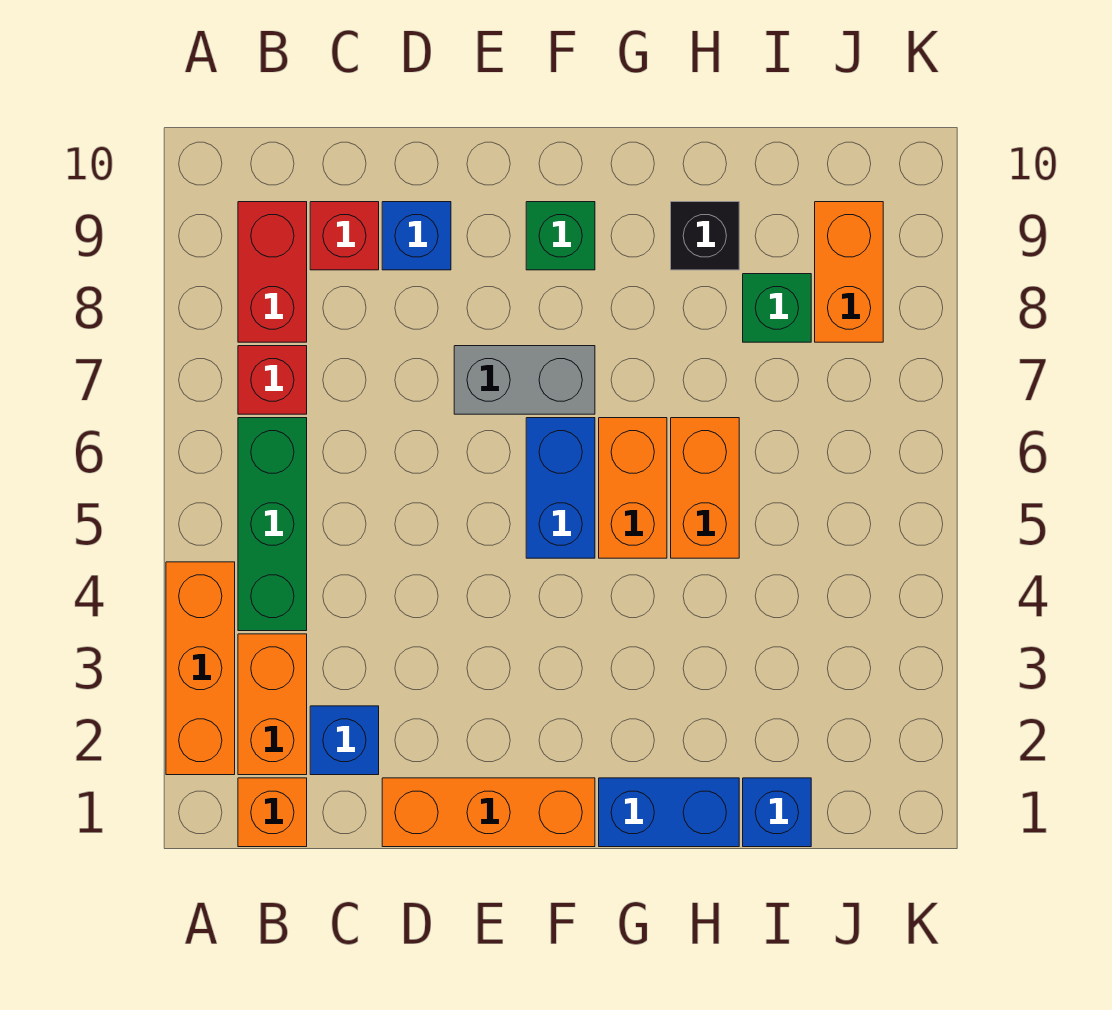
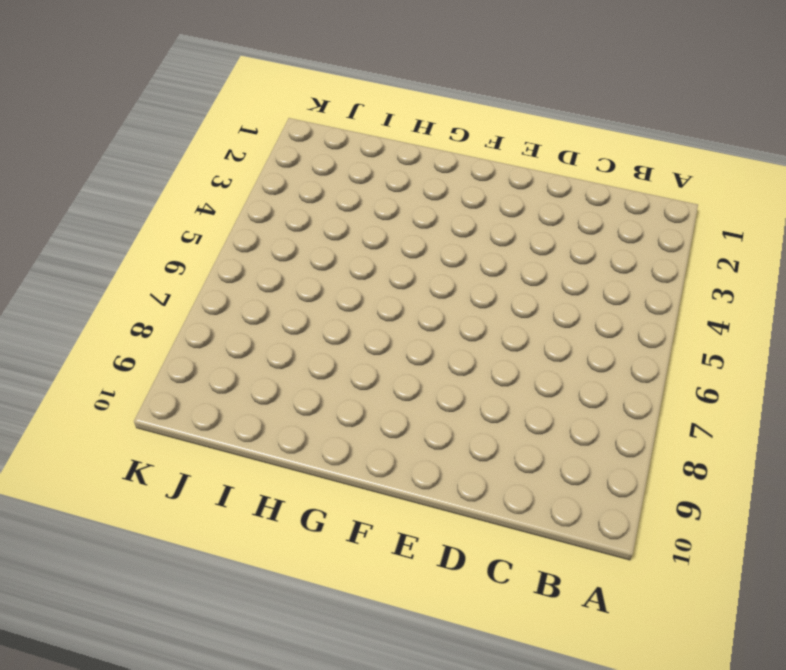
none -> orange brick A2:A4 level 1
none -> orange brick B1 level 1
none -> orange brick B2:B3 level 1

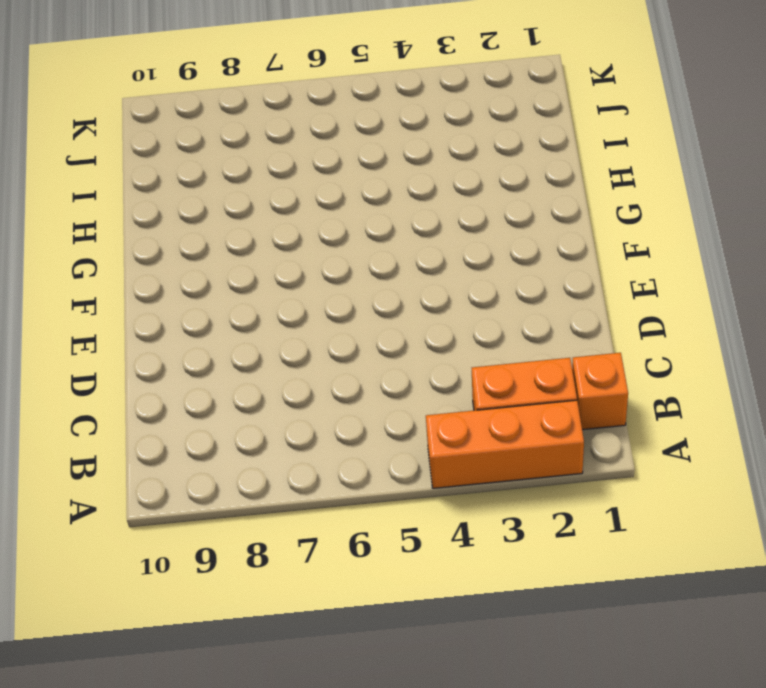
none -> green brick B4:B6 level 1
none -> red brick B7 level 1
none -> red brick B8:B9 level 1

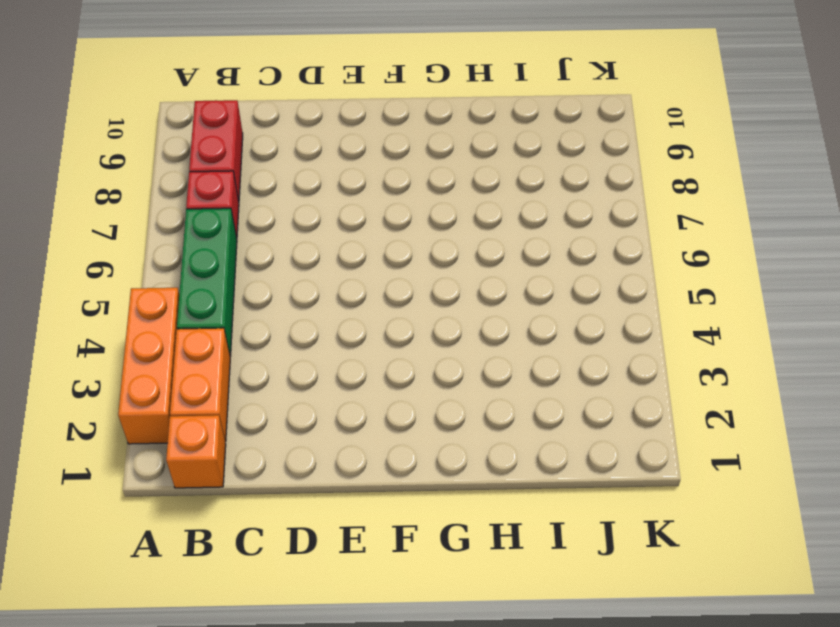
none -> blue brick C2 level 1
none -> red brick C9 level 1
none -> orange brick D1:F1 level 1

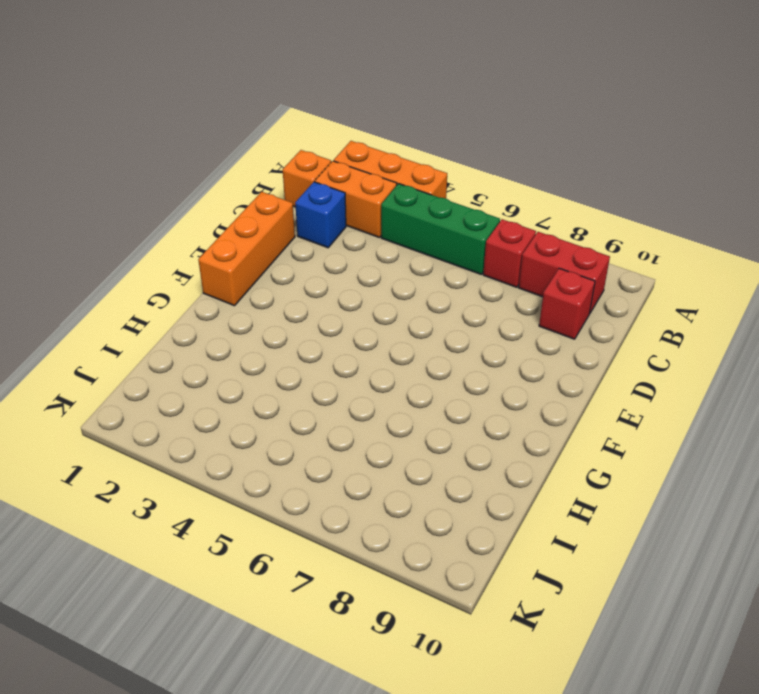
none -> blue brick D9 level 1
none -> grey brick E7:F7 level 1
none -> blue brick F5:F6 level 1

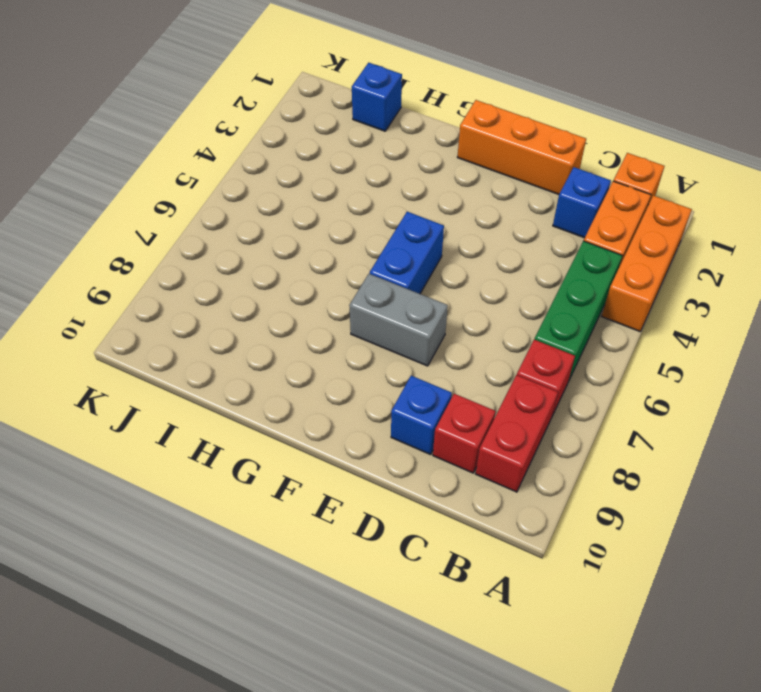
none -> green brick F9 level 1
none -> blue brick G1:H1 level 1
none -> orange brick G5:G6 level 1

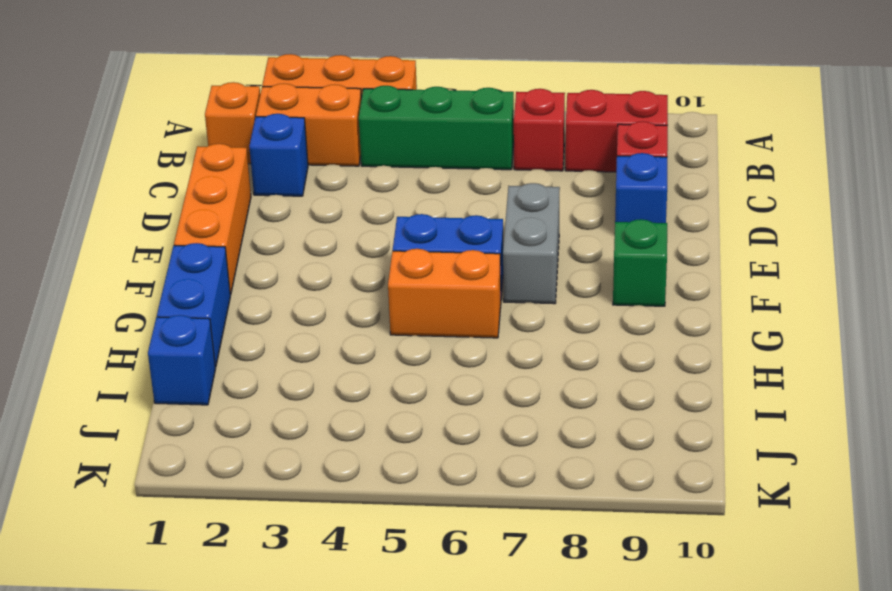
none -> orange brick H5:H6 level 1
none -> black brick H9 level 1
none -> green brick I8 level 1

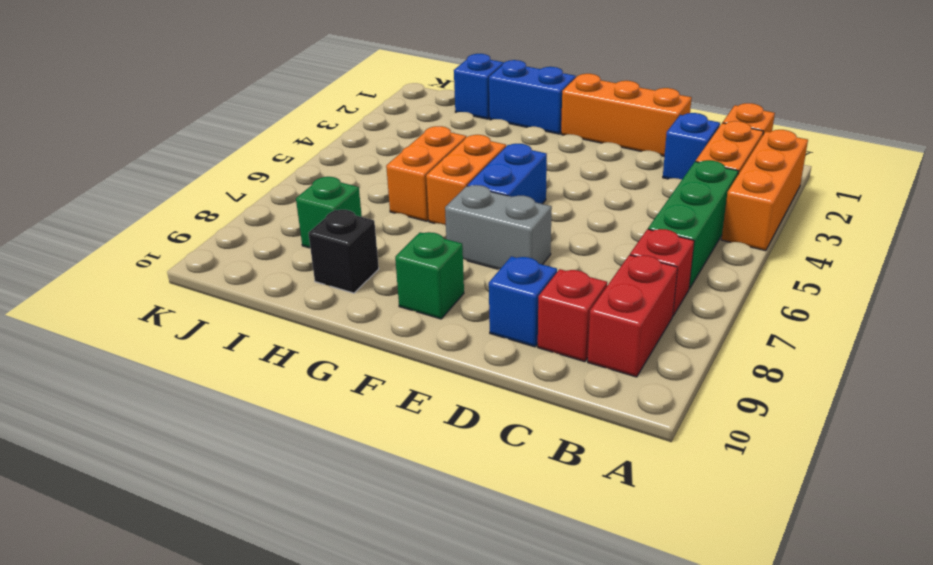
none -> orange brick J8:J9 level 1

